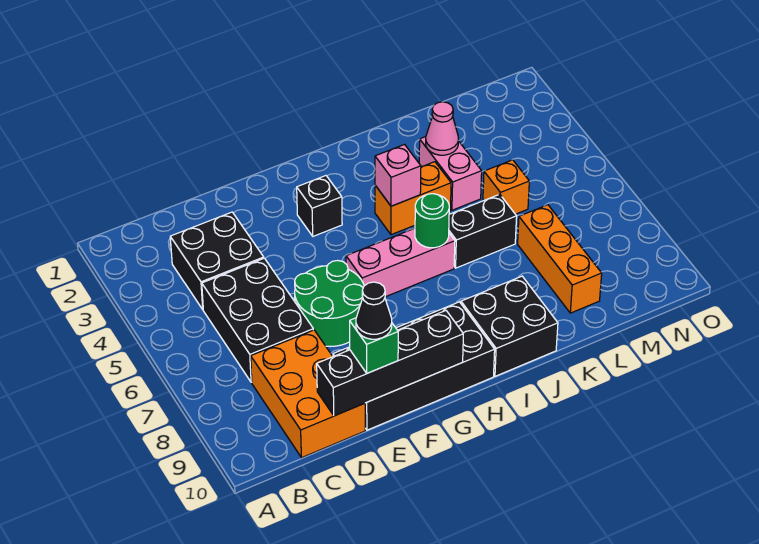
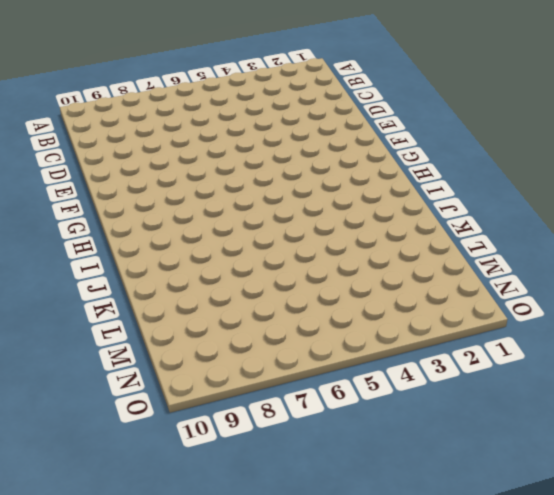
none -> black brick C3:D4 level 1
none -> black brick C5:D7 level 1
none -> orange brick C8:D10 level 1

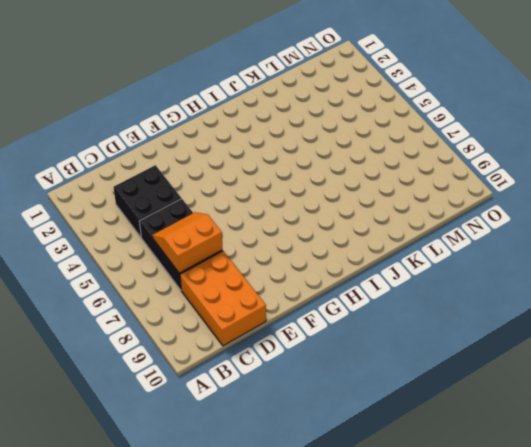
orange slope C6:D7 level 2 top 7 -> none
none -> green round brick E6:F7 level 1
none -> black brick E9:H10 level 1
none -> black brick G3 level 1

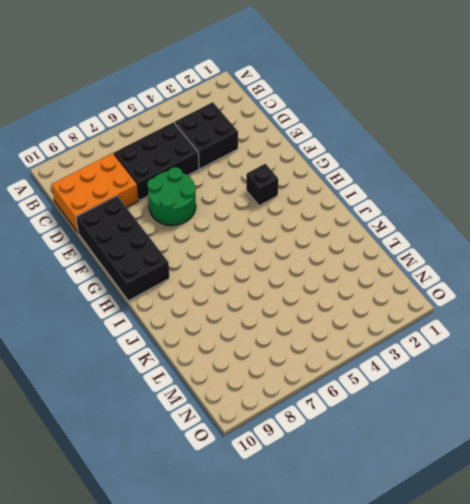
none -> pink brick G6:I6 level 1
none -> orange brick I4:J4 level 1
none -> black brick I9:J10 level 1

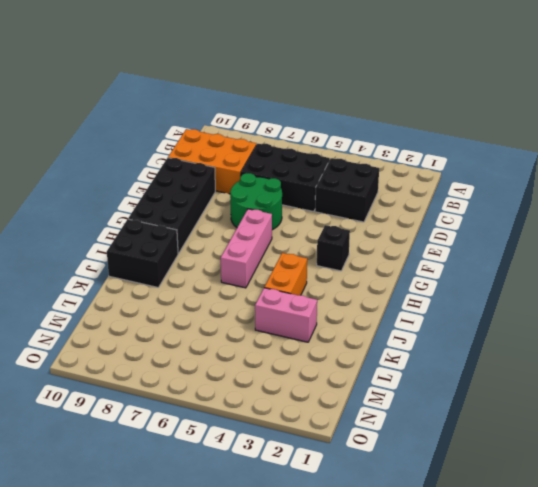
none -> black brick J6:K6 level 1
none -> orange brick L5 level 1
none -> orange brick L7:L9 level 1

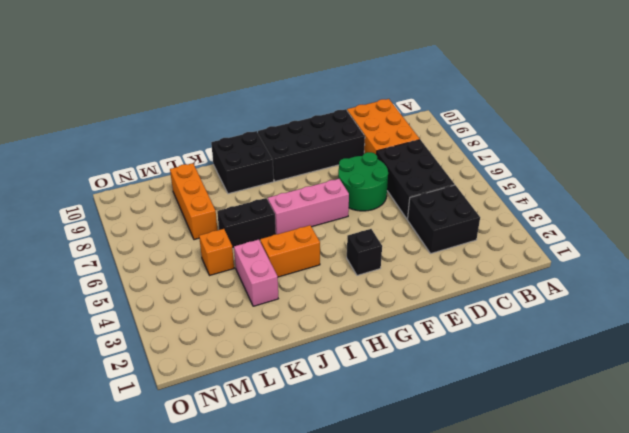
none -> black brick D10:G10 level 2
none -> pink brick I4 level 2
none -> green round brick I6 level 2

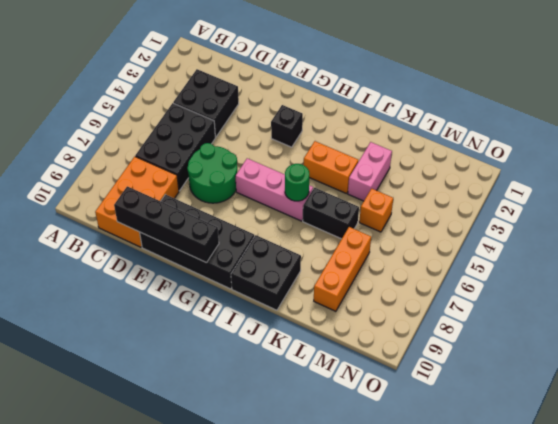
none -> pink brick I4 level 2
none -> pink cone K3 level 2
none -> green brick E10 level 3

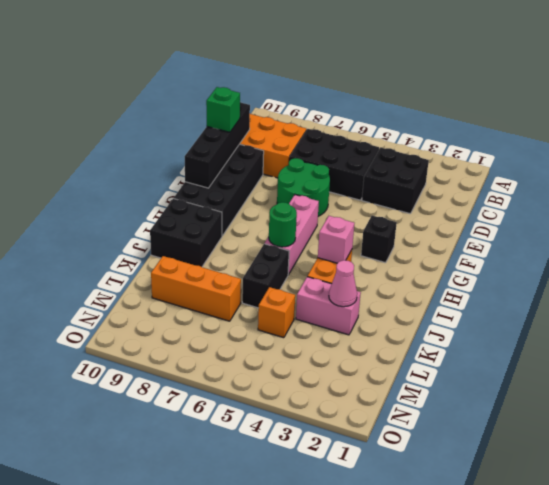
none -> black cone E10 level 4

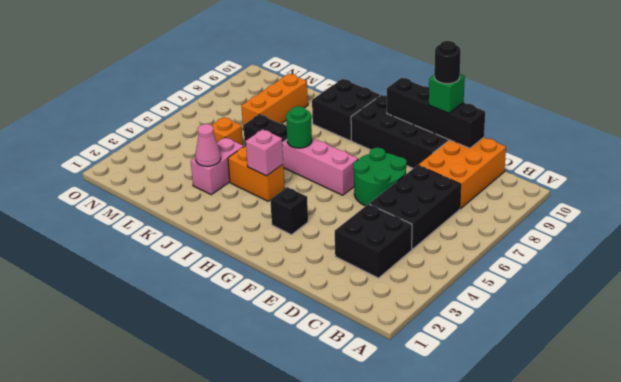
black round brick E10 level 4 -> black cone E10 level 4

